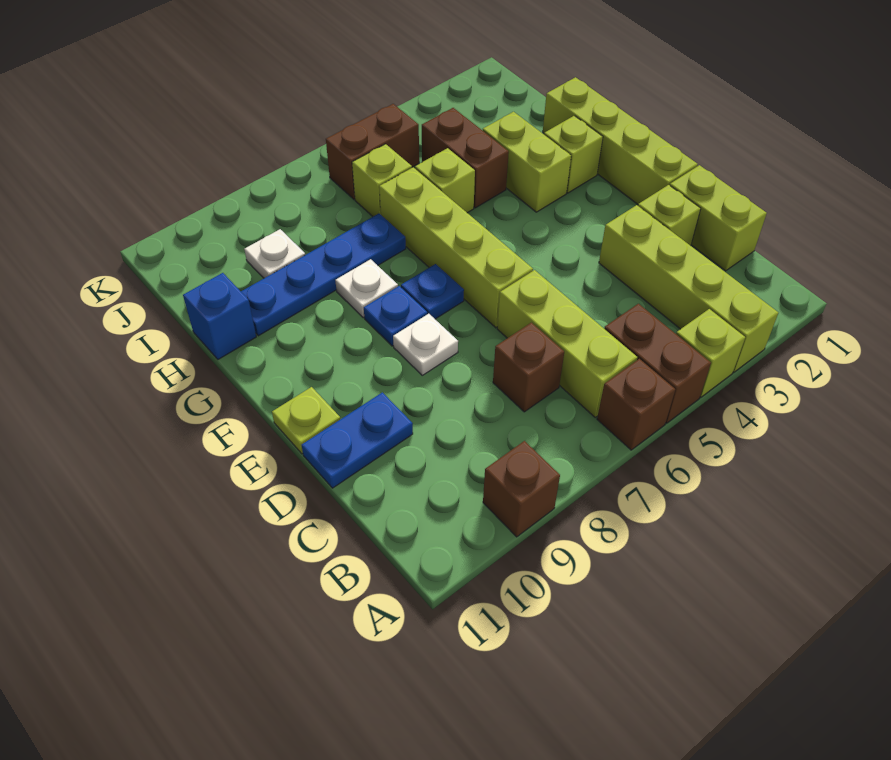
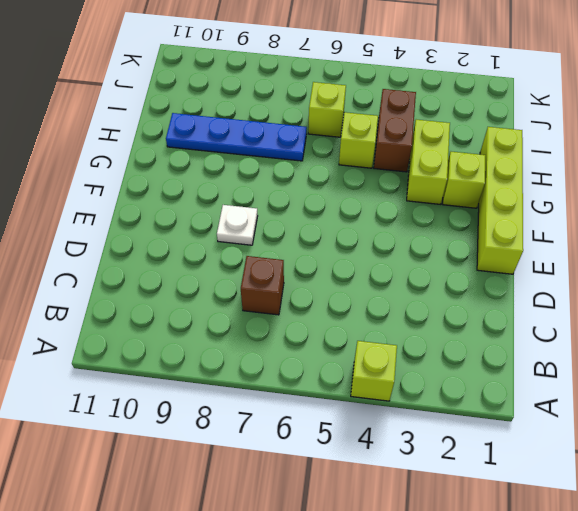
none -> lime brick A3:D3 level 1
none -> brown brick A5:B5 level 1
none -> brown brick A6 level 1

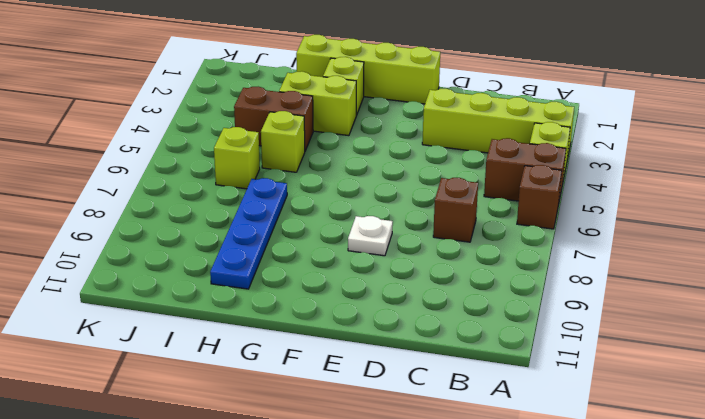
none -> brown brick A9 level 1
none -> lime brick B6:D6 level 1
none -> lime brick C1:D1 level 1

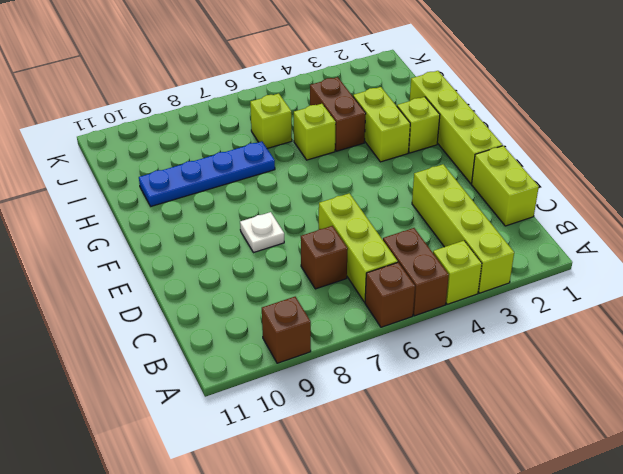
none -> lime brick D2 level 1
none -> blue plate D10:D11 level 1
none -> lime brick E6:H6 level 1

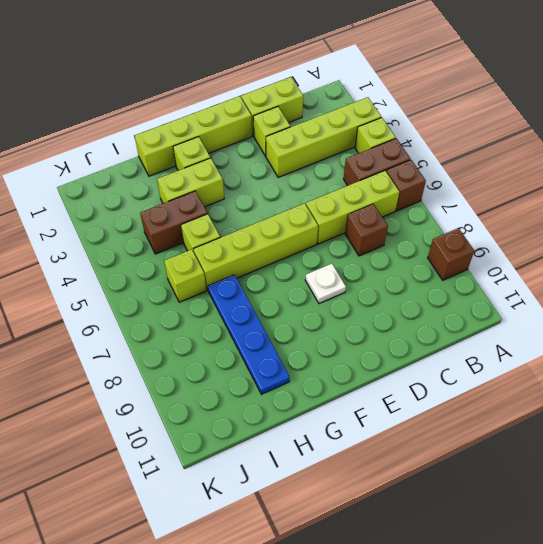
none -> blue plate D10:D11 level 1
none -> lime plate E11 level 1
none -> blue plate F7 level 1

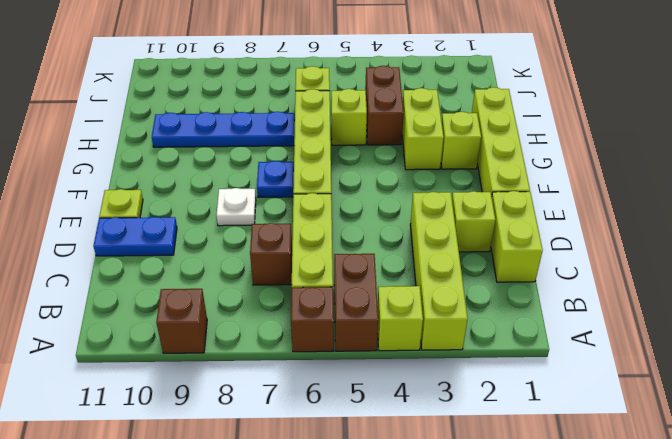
none -> blue plate F8 level 1
none -> white plate G8 level 1
none -> blue brick H11 level 1

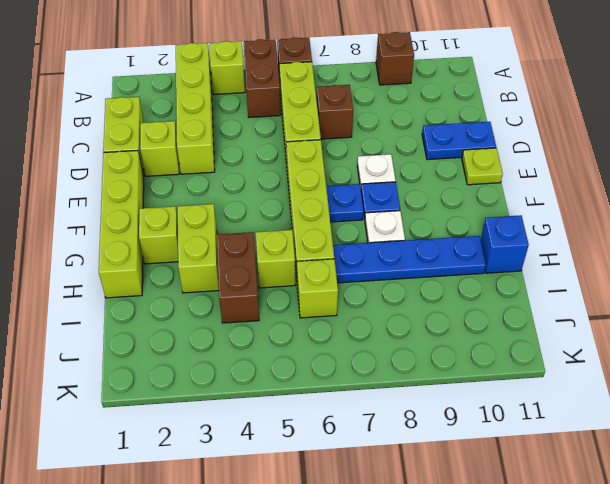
none -> white plate I9 level 1
none -> brown brick J5:J6 level 1

